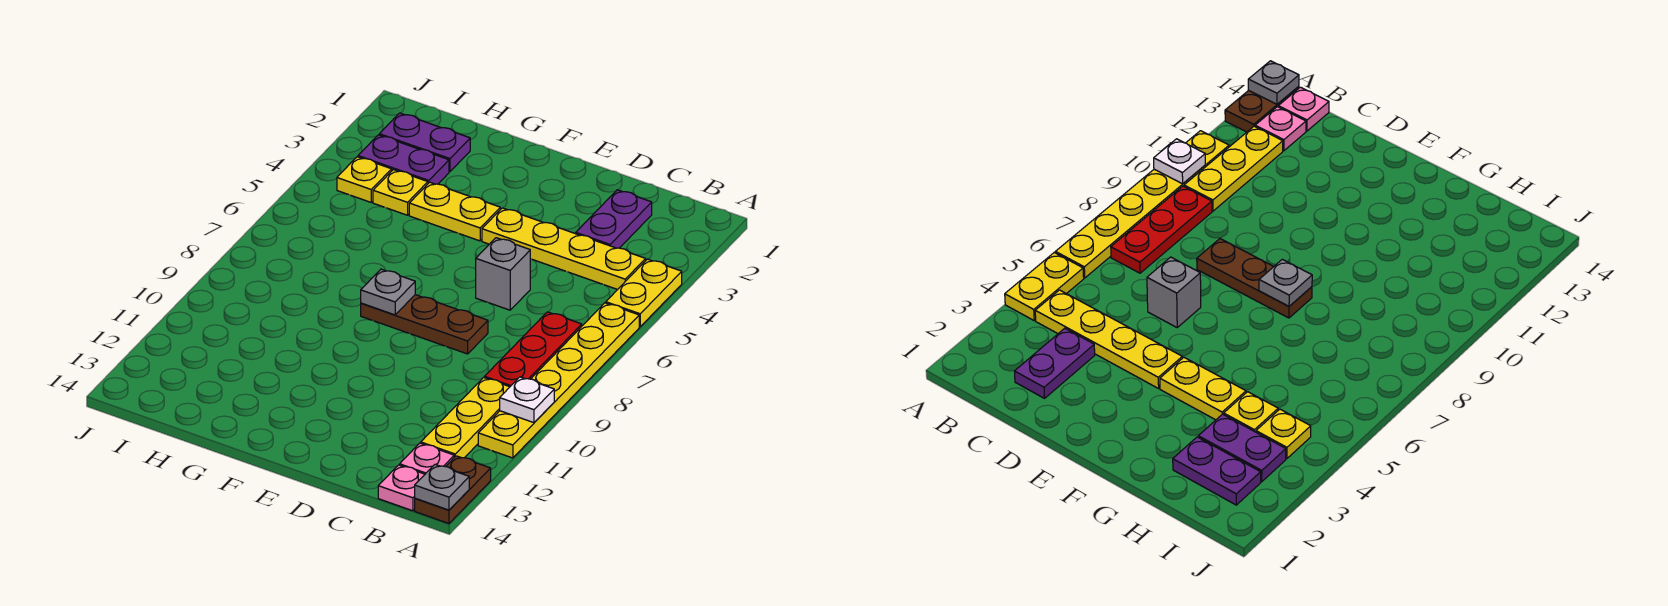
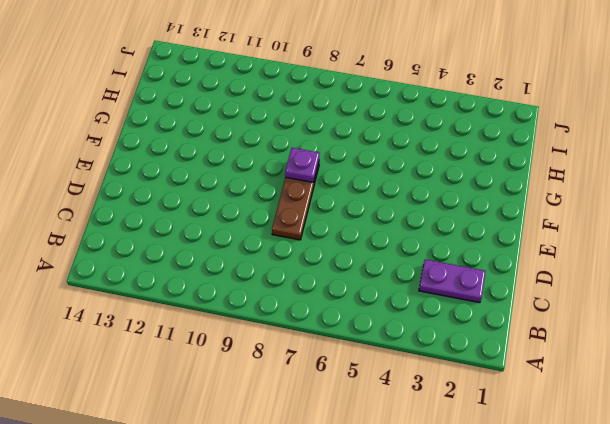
purple plate F8 level 2 -> grey plate F8 level 2
none -> yellow plate A4:A5 level 1
none -> yellow plate A6:A11 level 1
none -> brown plate A13:A14 level 1

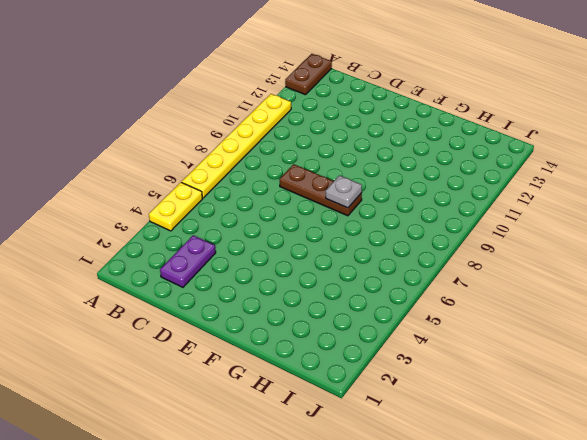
none -> yellow plate B4:E4 level 1
none -> red plate B7:B9 level 1
none -> yellow plate B10:B12 level 1

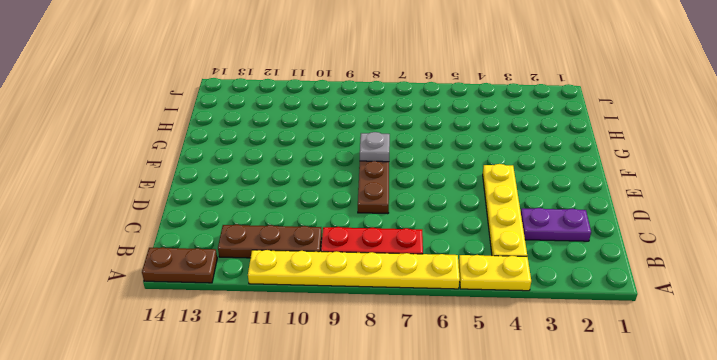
brown plate B10:B12 level 1 -> yellow plate B10:B12 level 1
none -> pink plate B13 level 1
none -> pink plate B14 level 1
none -> grey brick D6 level 1

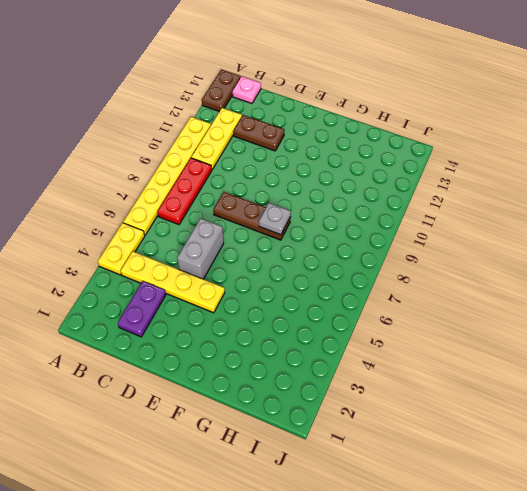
brown plate C12:D12 level 1 -> none
grey brick D5:D6 level 1 -> grey brick D6 level 1
none -> pink plate B13 level 1
none -> yellow plate F4:G4 level 1
none -> purple plate H2:I2 level 1

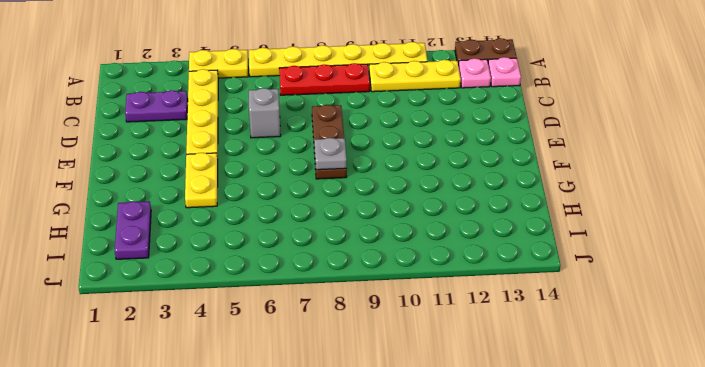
none -> purple plate H3:I3 level 1
none -> yellow plate H4 level 1
none -> yellow plate I4 level 1

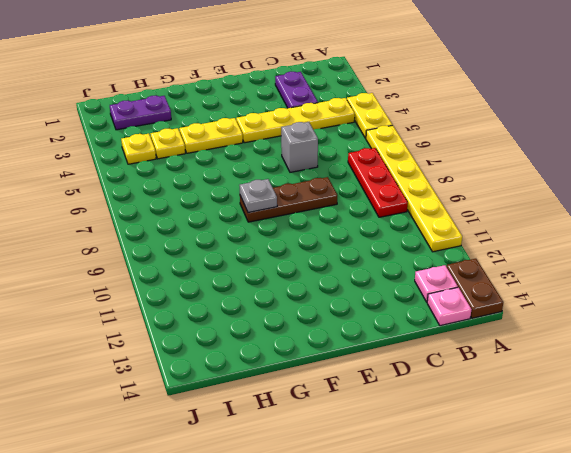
none -> yellow plate B10:B12 level 1
none -> purple plate H3:I3 level 1
none -> white plate A10 level 2

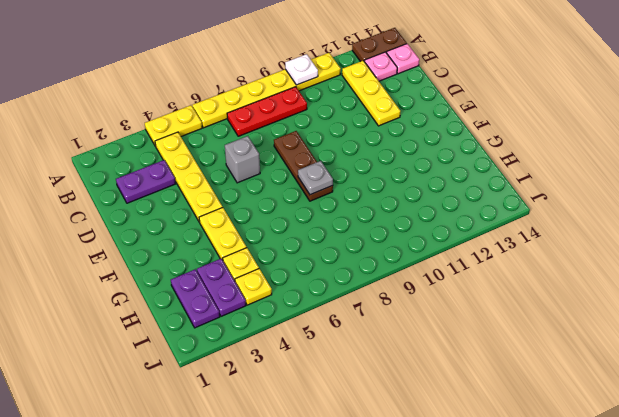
yellow plate B12:D12 level 1 -> yellow plate B10:B12 level 1
none -> grey plate A14 level 2

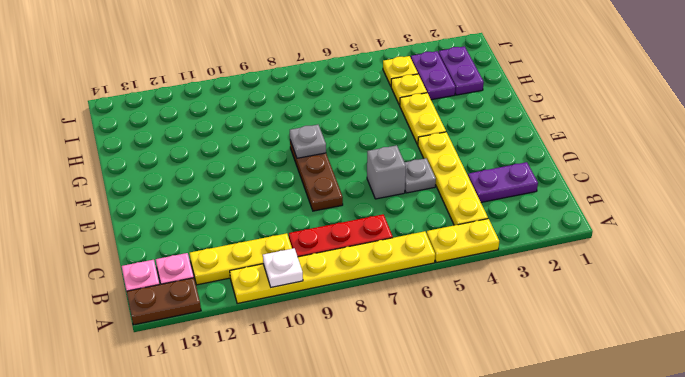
grey plate D5 level 1 -> grey plate A14 level 2

